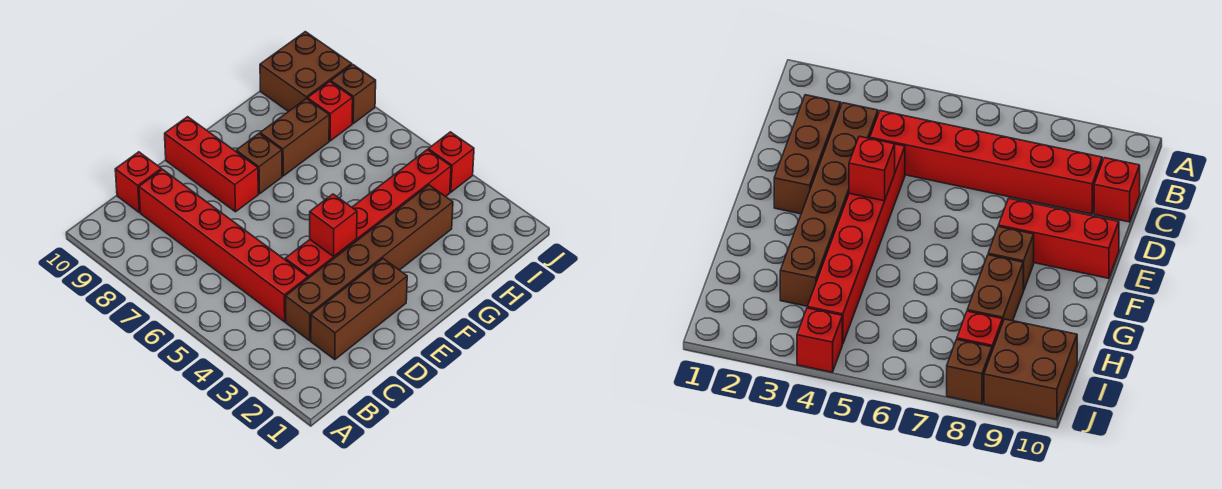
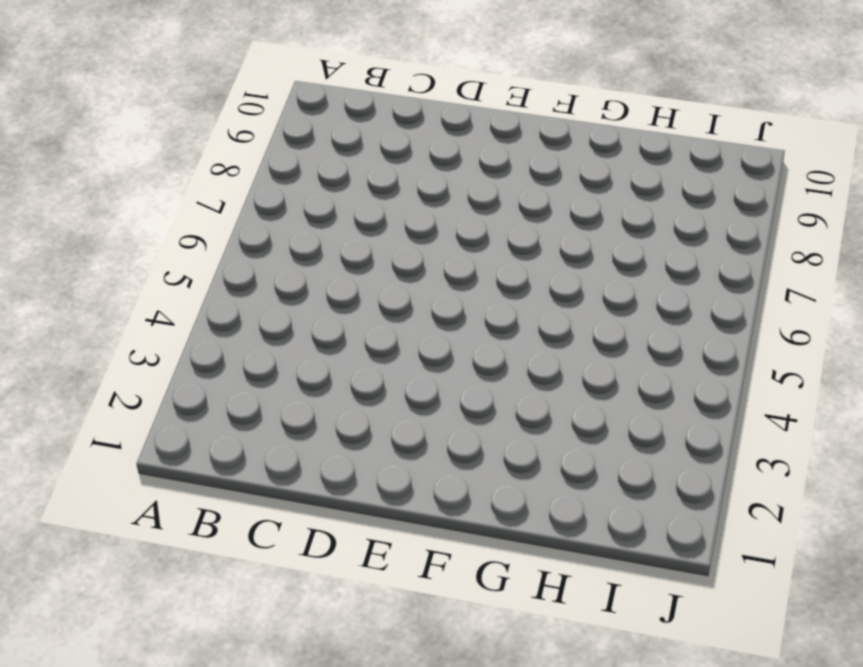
none -> brown brick C2:E2 level 1
none -> brown brick C3:H3 level 1
none -> red brick C4:C9 level 1

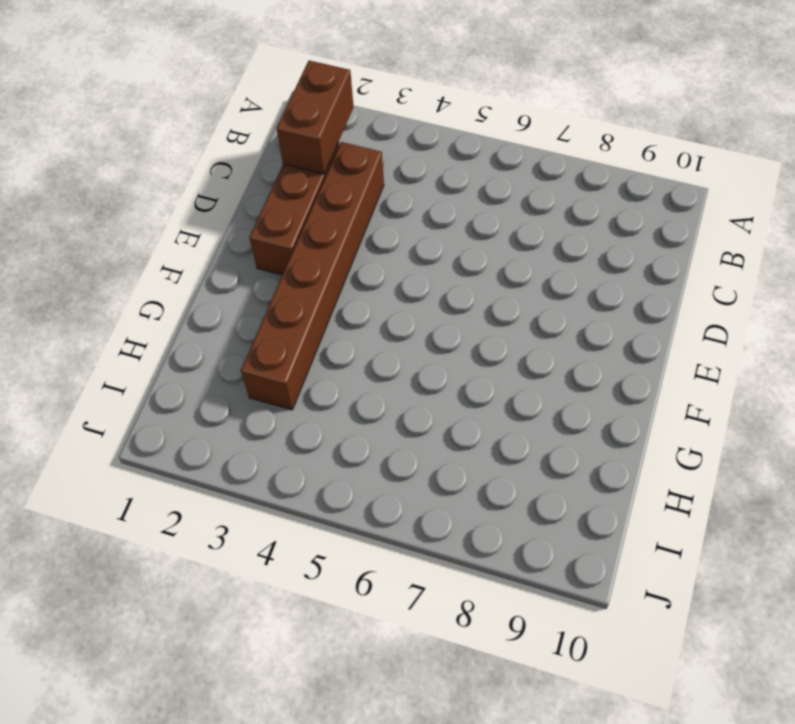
brown brick B2:C2 level 2 -> brown brick G8:H8 level 1
none -> red brick C4:C9 level 1
none -> red brick C10 level 1
none -> red brick D4:I4 level 1

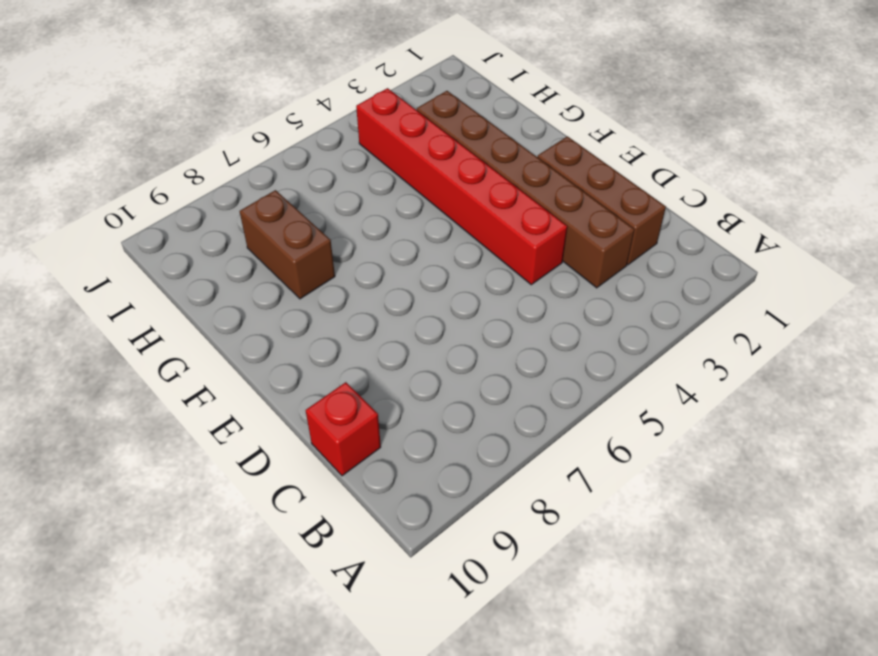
none -> red brick C4:C9 level 1
none -> red brick E8:E10 level 1
none -> brown brick F8 level 1

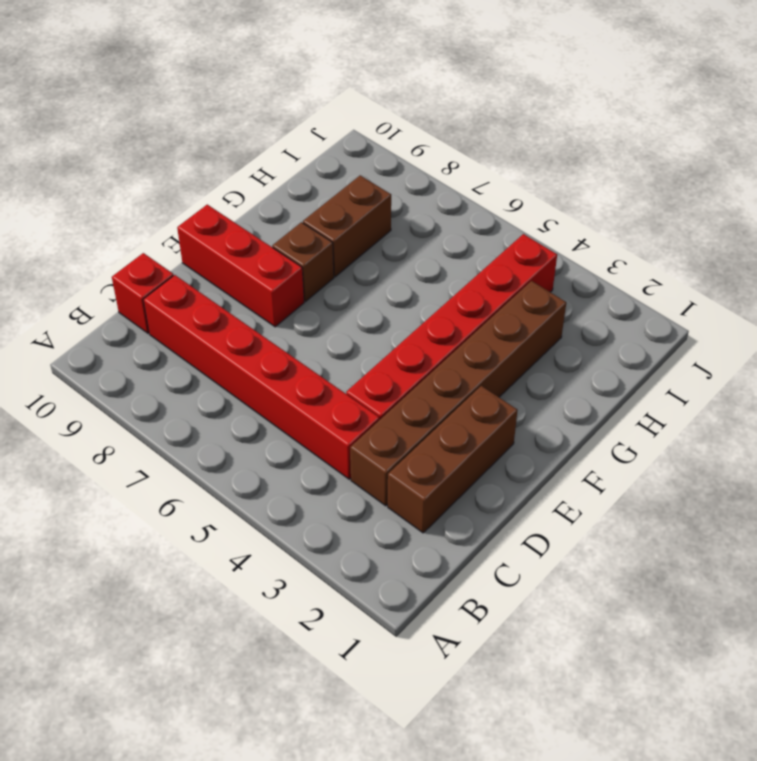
none -> red brick I8 level 1
none -> brown brick I9:J10 level 1
none -> red brick J4 level 1

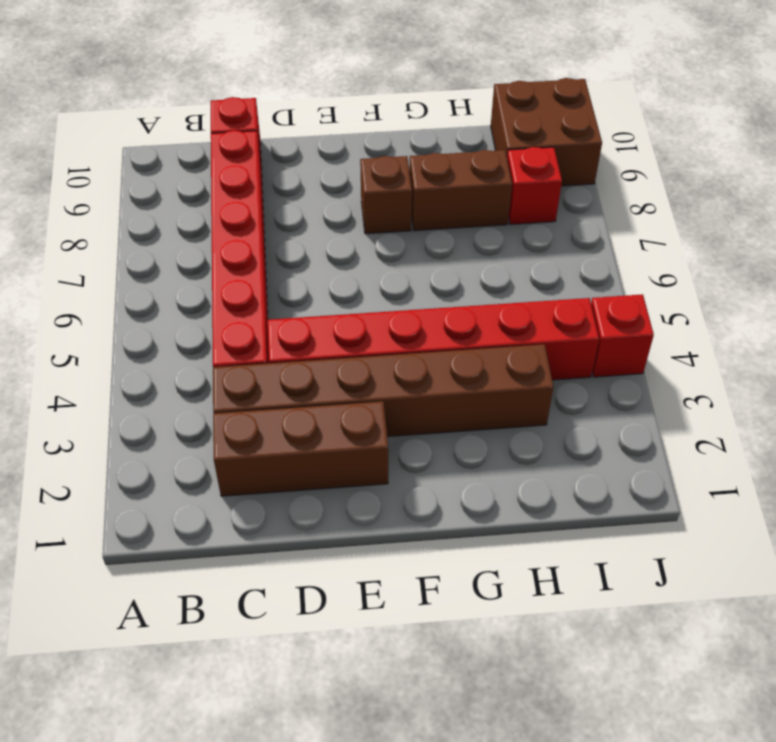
none -> red brick E8:E10 level 1
none -> brown brick J8 level 1
none -> red brick E4 level 2

